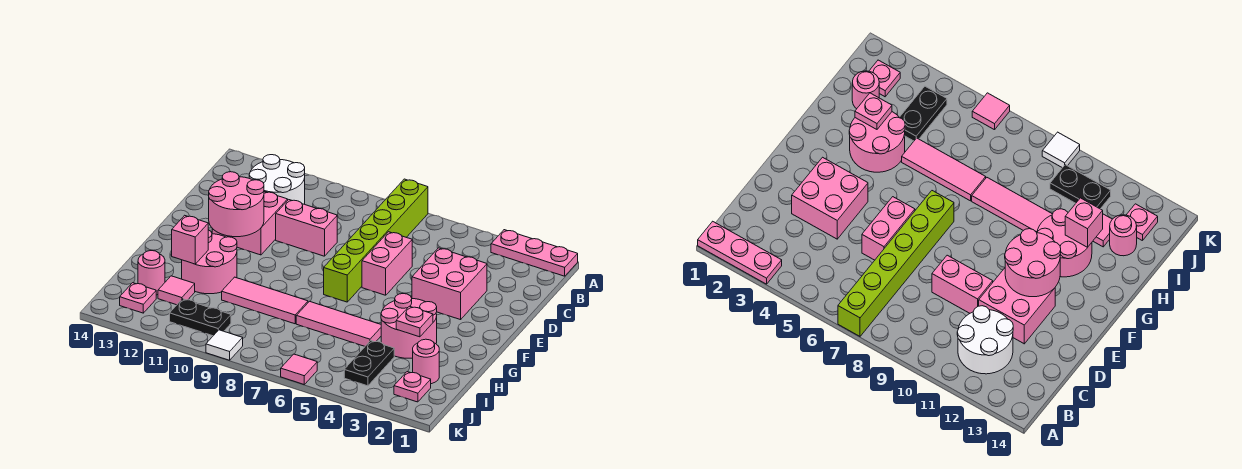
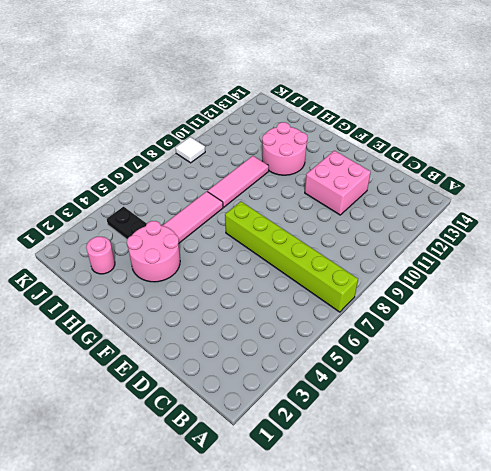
none -> pink plate A1:A3 level 1
none -> white round brick B11:C12 level 1
none -> pink brick D3:E4 level 1

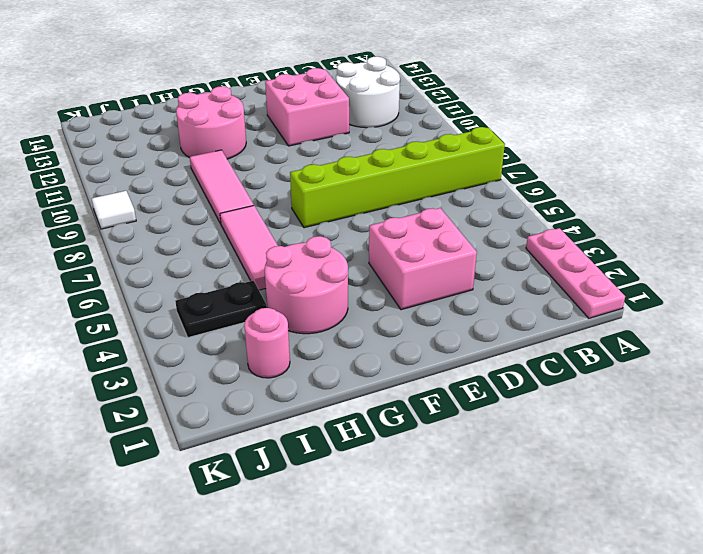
none -> pink brick D6:E6 level 1
none -> pink brick D9:D10 level 1
none -> pink tile I12 level 1

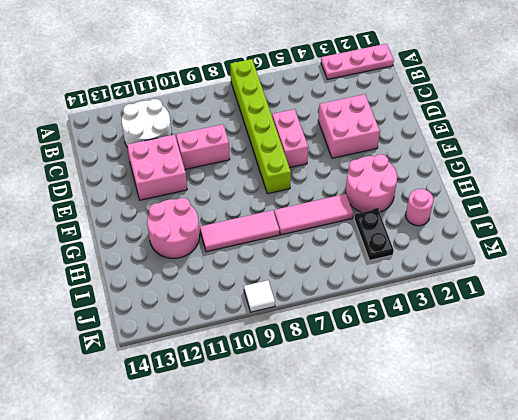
none -> pink tile I12 level 1
none -> pink round brick I13 level 1
none -> pink plate J2 level 1

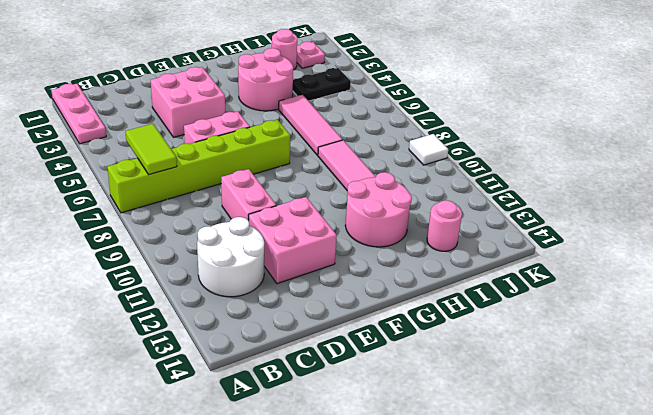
lime tile B6:B7 level 2 -> none
none -> pink tile I12 level 1
none -> black plate J10:J11 level 1
none -> pink plate J13 level 1

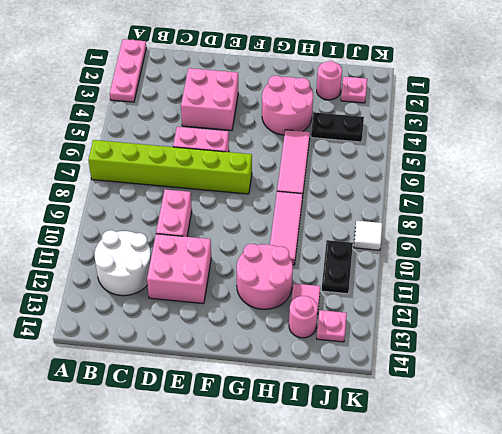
none -> pink tile K6 level 1
none -> pink round brick E11:F12 level 2
none -> pink plate H3 level 2

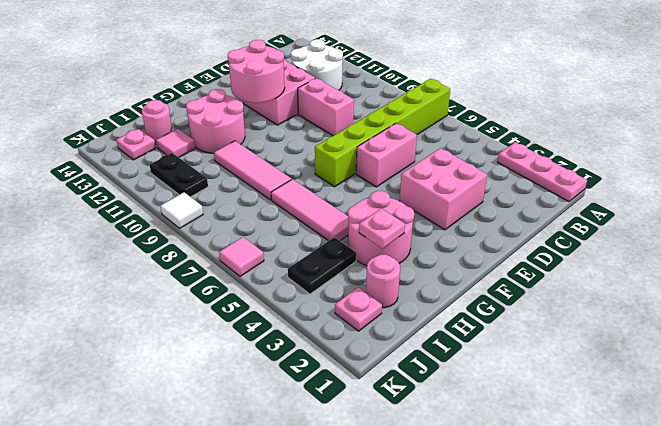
none -> pink brick H12 level 2

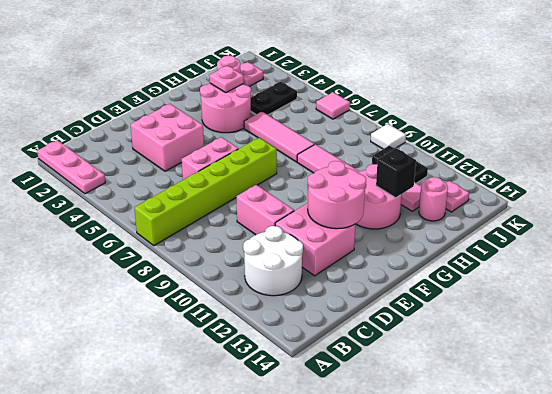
black brick H12 level 2 -> pink brick H12 level 2

